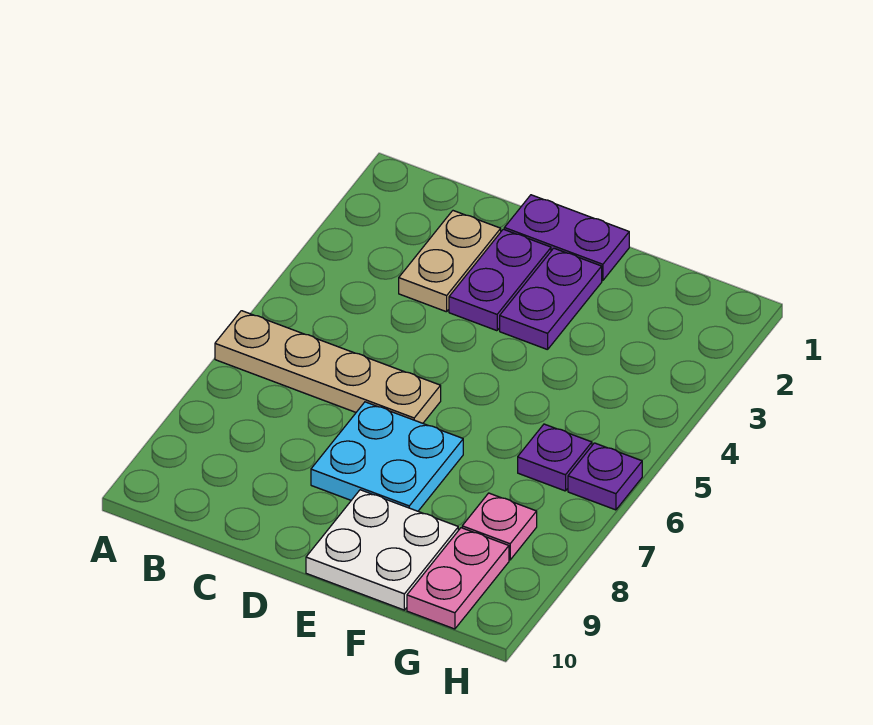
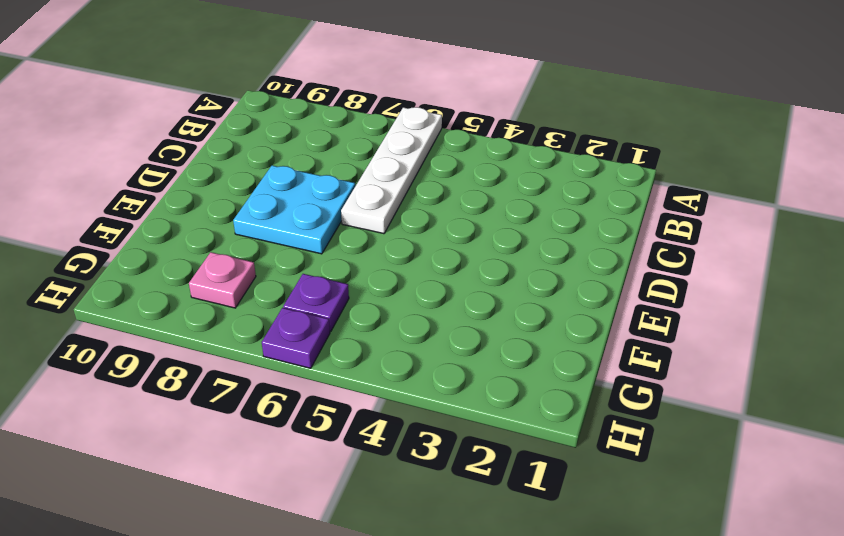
white plate A6:D6 level 1 -> tan plate A6:D6 level 1
none -> tan plate C2:C3 level 1
none -> purple plate D1:E1 level 1

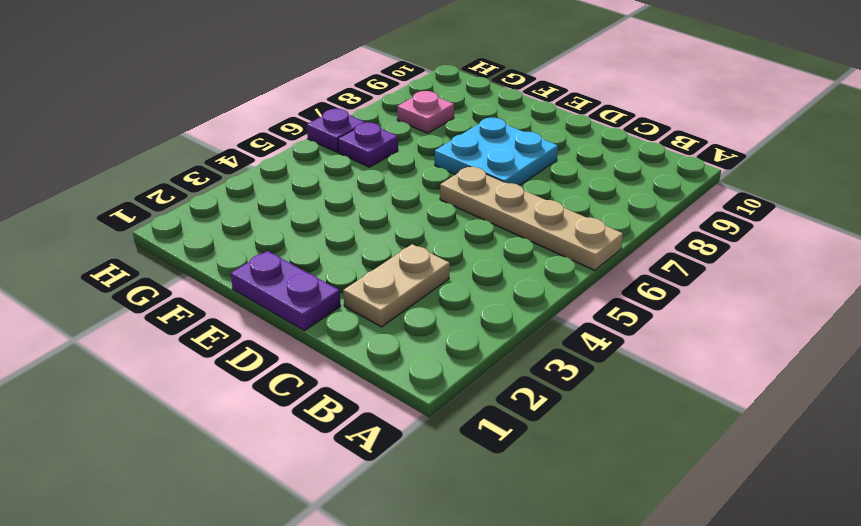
none -> purple plate D2:D3 level 1
none -> purple plate E2:E3 level 1

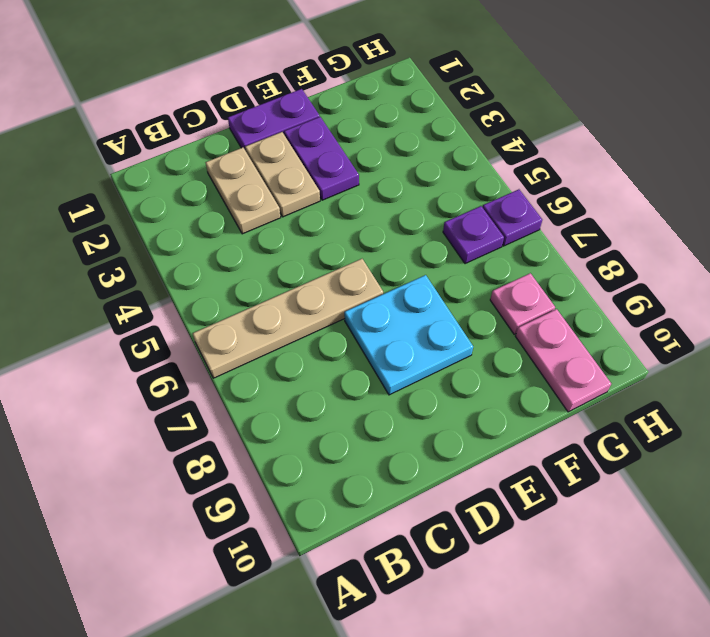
tan plate D2:D3 level 1 -> purple plate D2:D3 level 1
none -> white plate E9:F10 level 1

